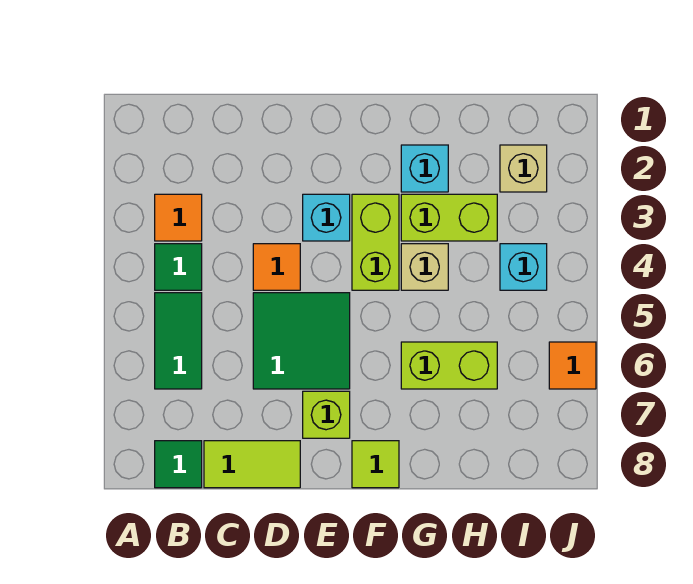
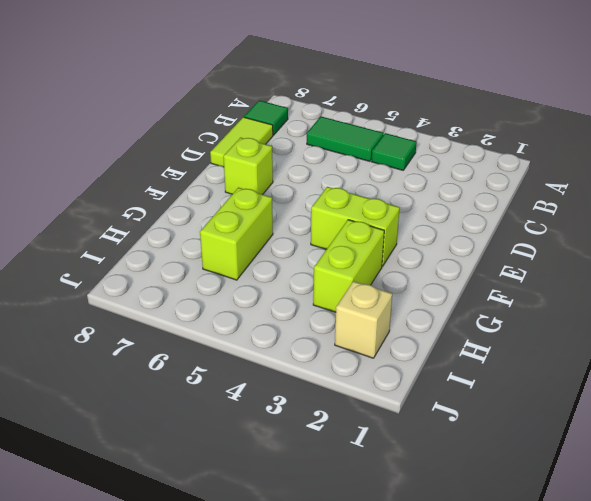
none -> orange tile B3 level 1
none -> orange tile D4 level 1
none -> green tile D5:E6 level 1

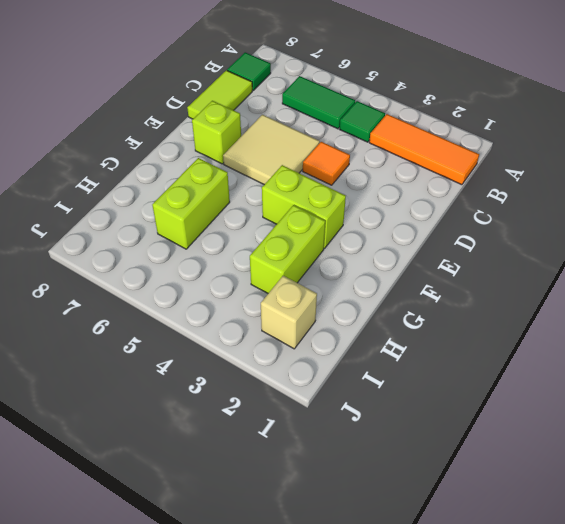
orange tile B1:B3 level 1 -> orange tile B3 level 1
tan tile D5:E6 level 1 -> green tile D5:E6 level 1
none -> cyan brick E3 level 1
none -> lime tile F8 level 1
none -> cyan brick G2 level 1

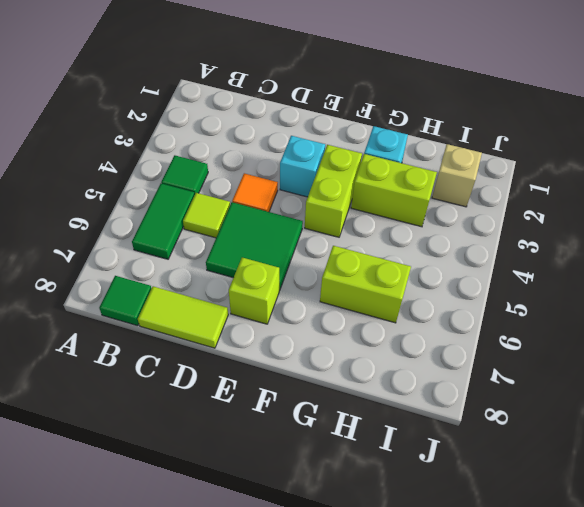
lime tile C5 level 1 -> lime tile F8 level 1
none -> orange tile B3 level 1
none -> tan brick G4 level 1
none -> cyan brick I4 level 1

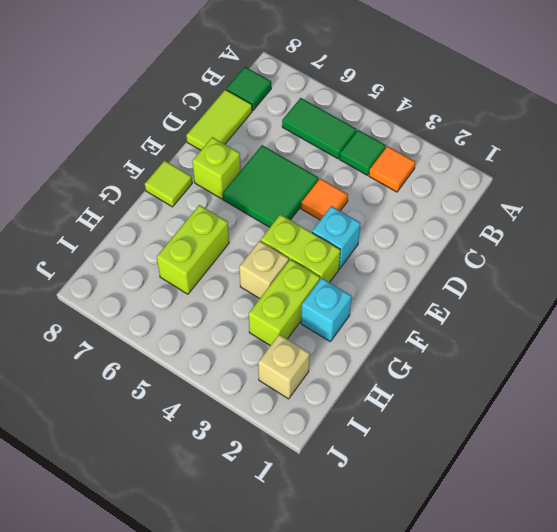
none -> cyan brick I4 level 1
none -> orange tile J6 level 1

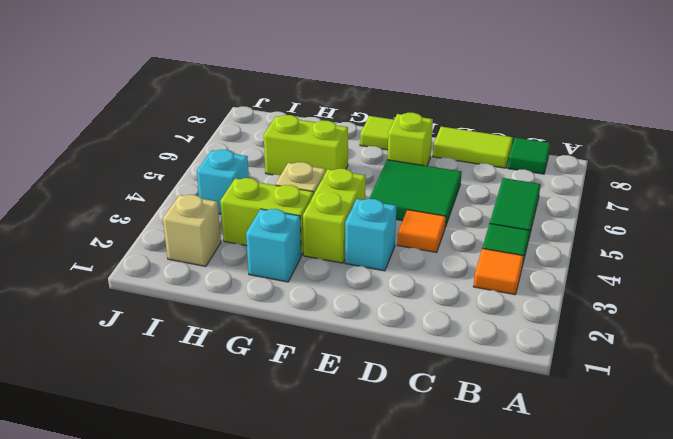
none -> orange tile J6 level 1

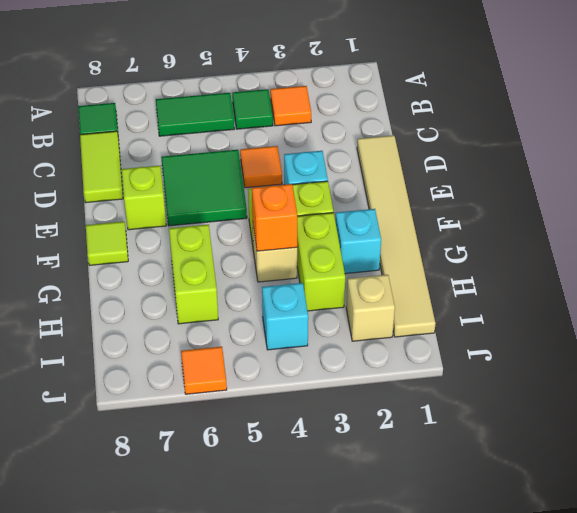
tan tile D1:I1 level 1 -> none
orange brick G4 level 2 -> none

